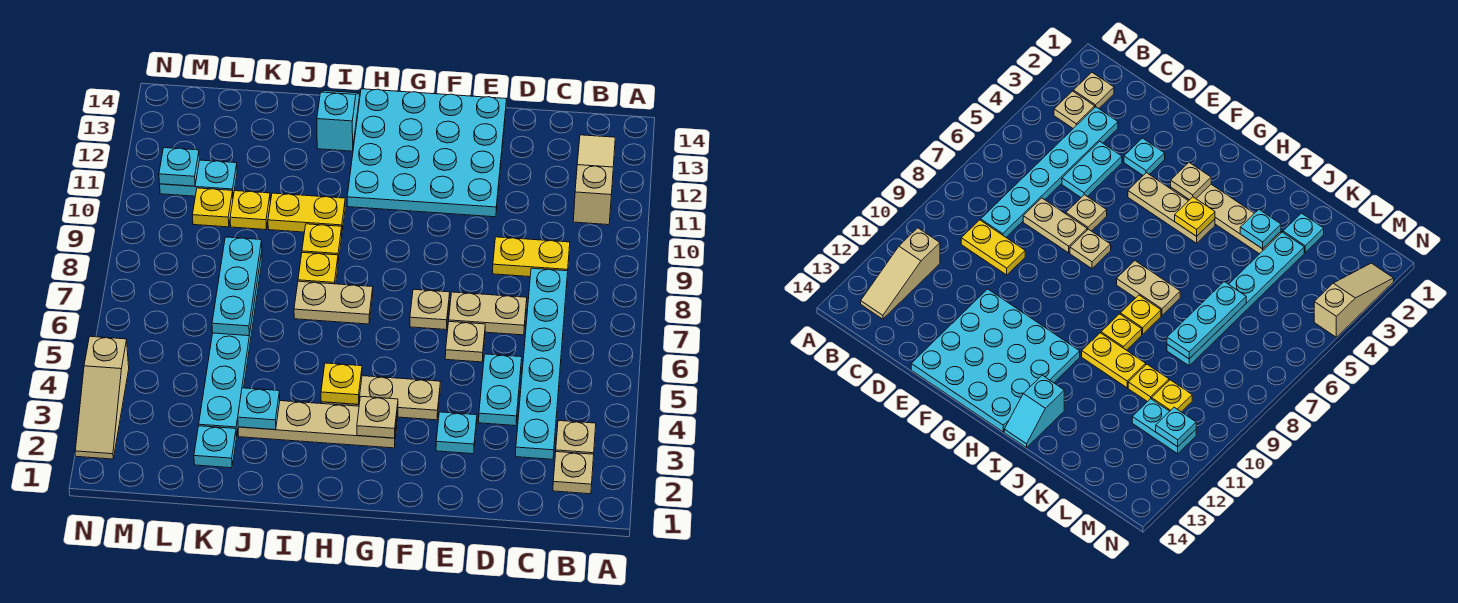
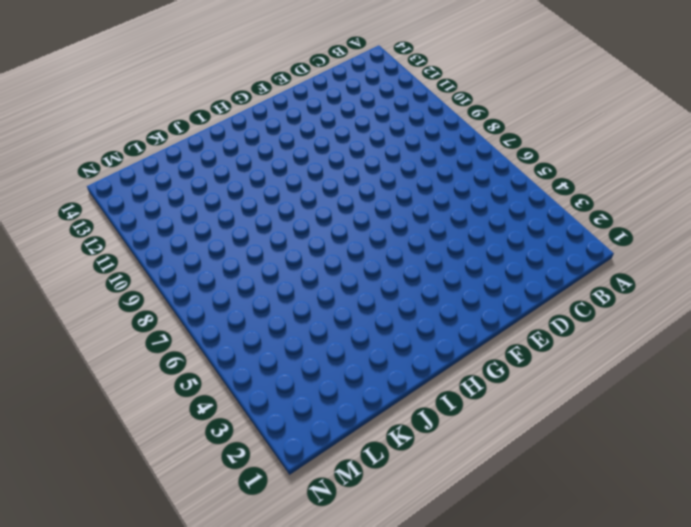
none -> tan plate B2 level 1
none -> tan plate B3 level 1
none -> tan slope B11:B13 level 1 top 11

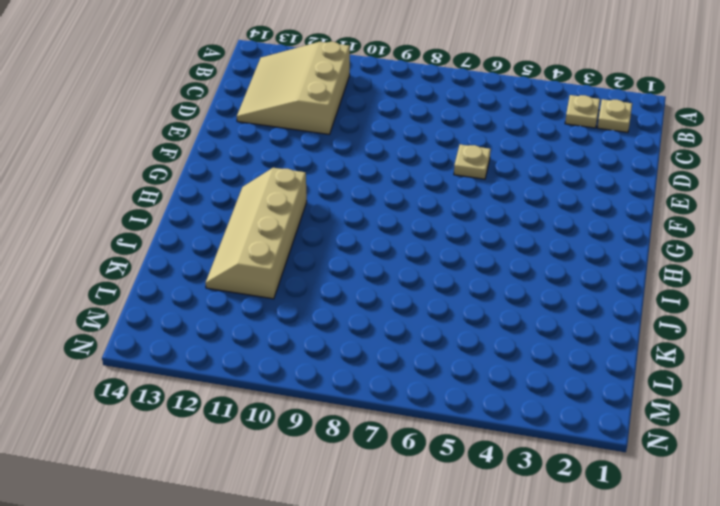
tan slope B11:D13 level 1 top 11 -> tan slope B11:B13 level 1 top 11
tan slope H11:K12 level 1 top 11 -> cyan plate E11:H14 level 1
none -> cyan plate C3:C8 level 1
none -> yellow plate C9:D9 level 1
none -> cyan plate D4:D5 level 1

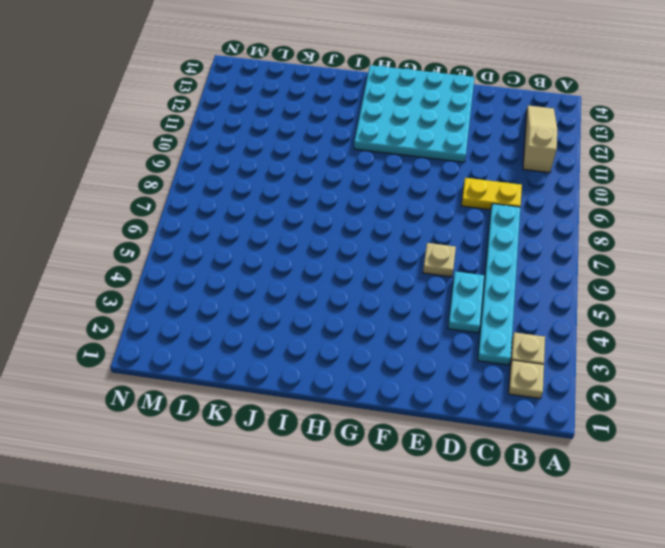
none -> tan plate D7:E7 level 1
none -> cyan plate E3 level 1
none -> tan plate F4:H4 level 1

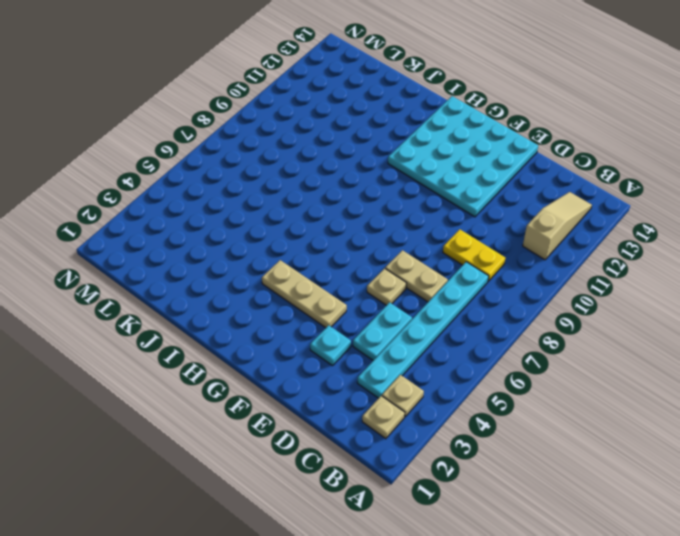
none -> tan plate F7 level 1
none -> tan plate G3:J3 level 1
none -> tan plate H7:I7 level 1

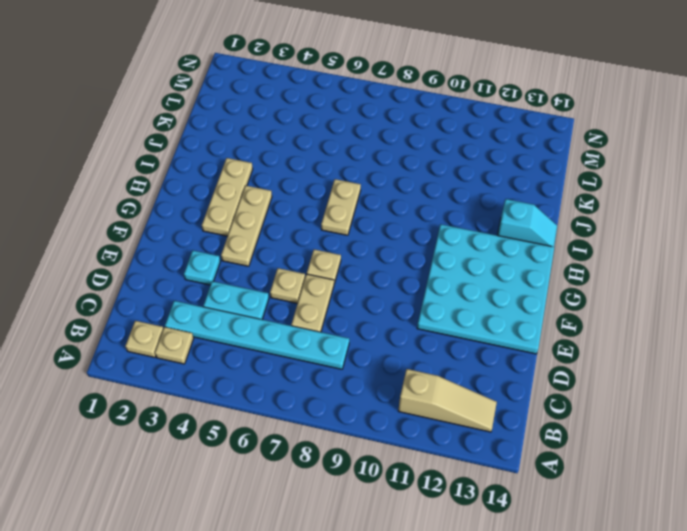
tan plate G3:I3 level 1 -> tan plate G3:J3 level 1
none -> yellow plate C9:D9 level 1
none -> yellow plate I8 level 1
none -> yellow plate I9 level 1

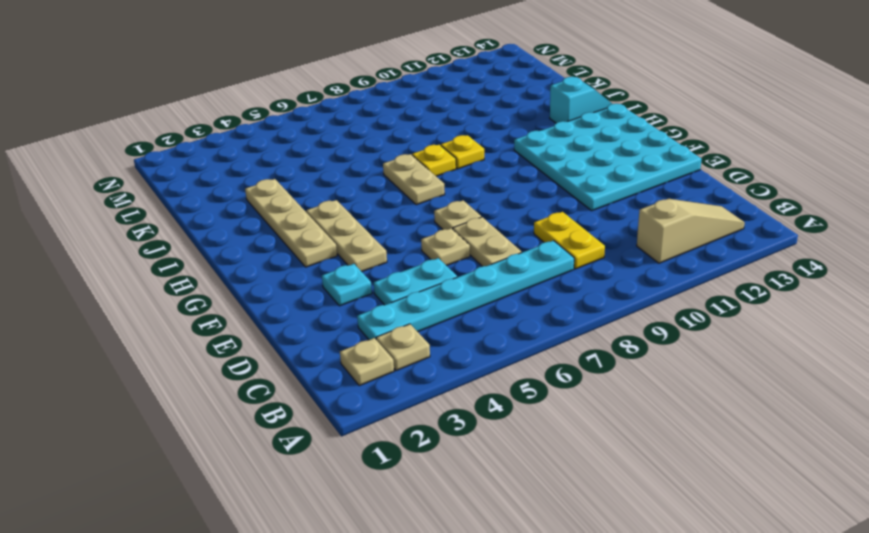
none -> yellow plate I10:J10 level 1
none -> cyan plate K2 level 1
none -> cyan plate K3:K8 level 1

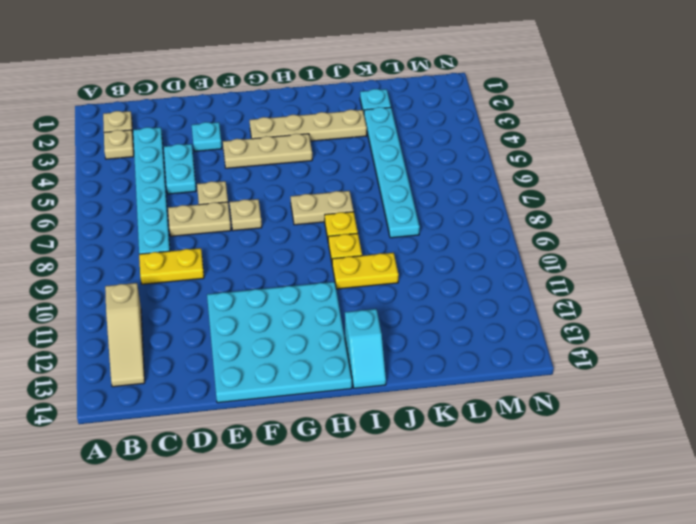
none -> yellow plate K10 level 1
none -> yellow plate L10 level 1
none -> cyan plate L11:M11 level 1

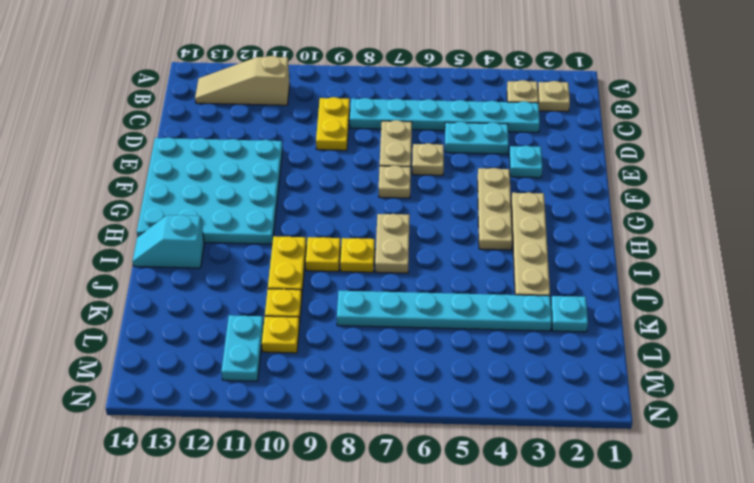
none -> tan slope N2:N4 level 1 top 4
none -> tan plate G3 level 2
none -> yellow plate H4 level 2

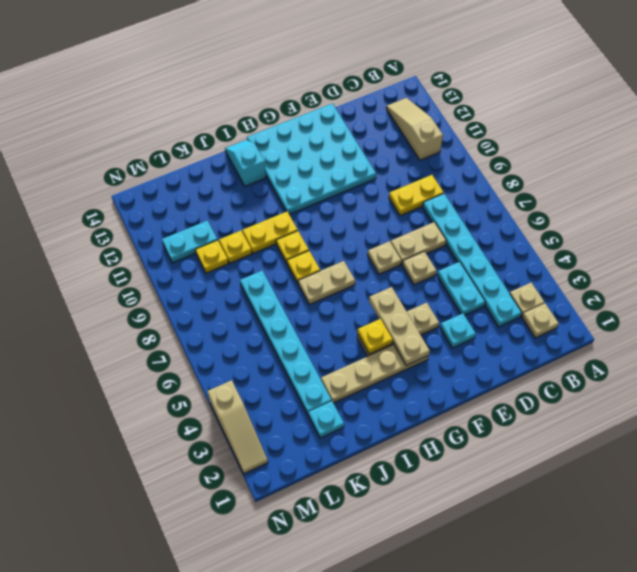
tan plate G3:G5 level 2 -> tan plate G3 level 2
none -> cyan plate J3 level 2
none -> cyan plate K6:K8 level 2
none -> cyan plate M11 level 2

